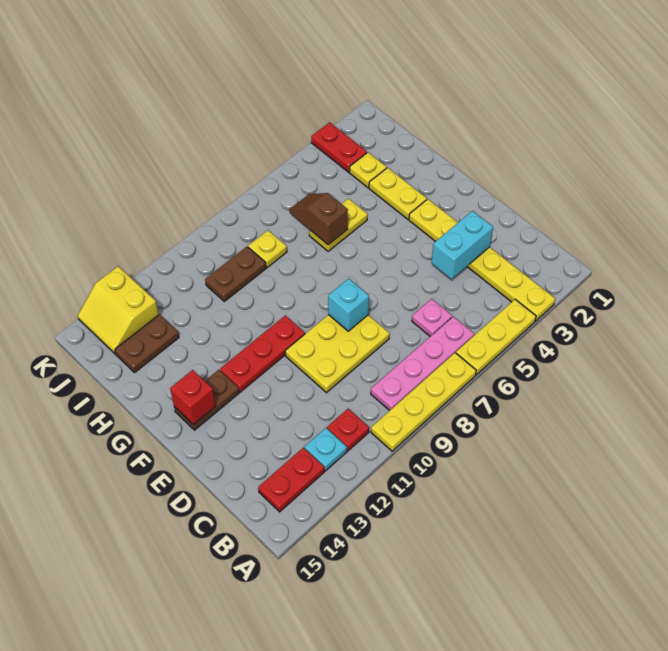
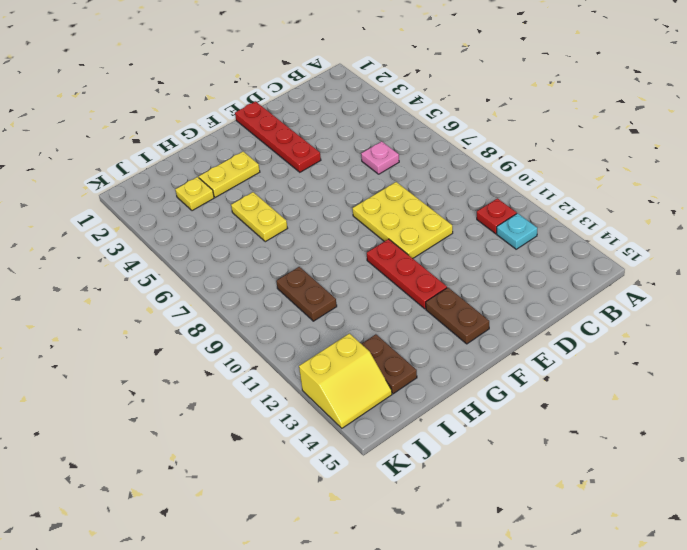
red plate E1:E4 level 1 -> yellow plate A3:F3 level 1
none -> yellow plate A4:A6 level 1
none -> yellow plate A7:A10 level 1
none -> pink plate B6:B9 level 1

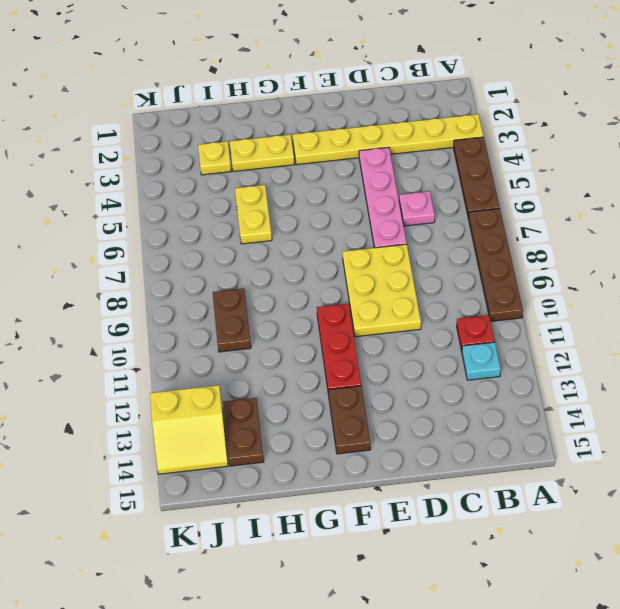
brown plate A4:A6 level 1 -> yellow plate A4:A6 level 1
brown plate A7:A10 level 1 -> yellow plate A7:A10 level 1
pink plate D4:D7 level 1 -> pink plate B6:B9 level 1
none -> red plate B13:B14 level 1
none -> yellow plate I8 level 1
none -> red plate J3:K3 level 1

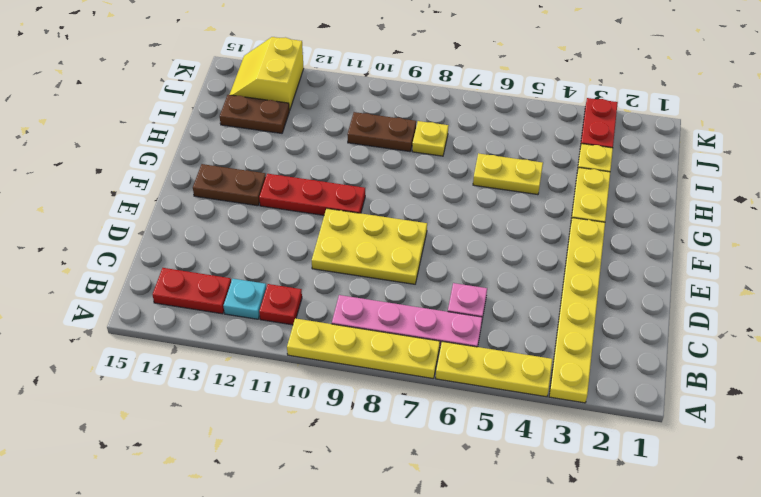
none -> cyan brick D3:D4 level 2
none -> cyan brick E8 level 2
none -> red brick F14 level 2

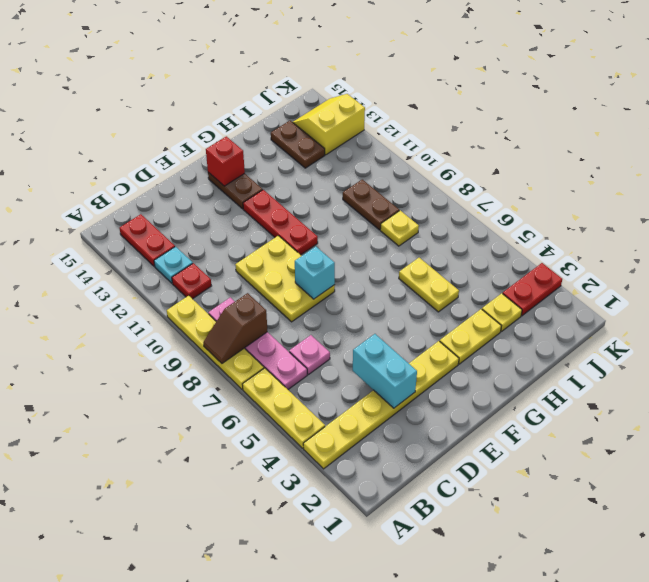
brown slope A8:B8 level 2 top B -> brown slope H6:I6 level 2 top H

